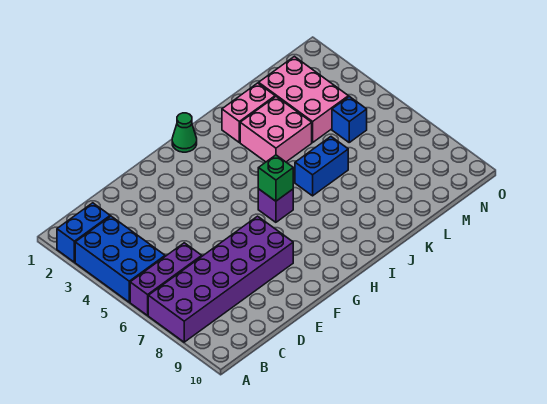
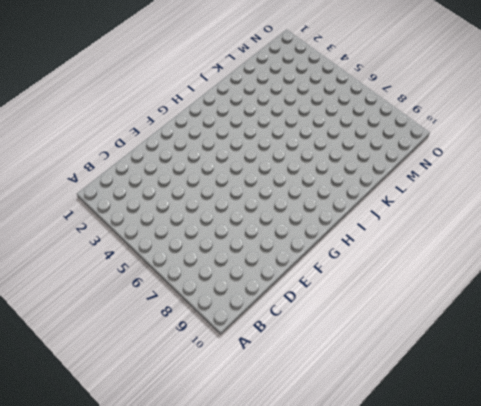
none -> blue brick A2:B2 level 1
none -> blue brick A3:B5 level 1
none -> purple brick A6:C6 level 1

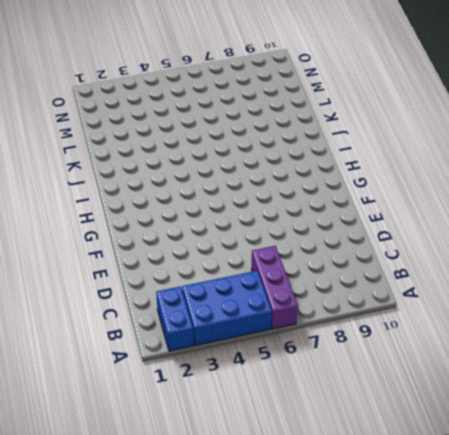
none -> purple brick A7:F8 level 1
none -> green cone H1 level 1
none -> purple brick H6 level 1

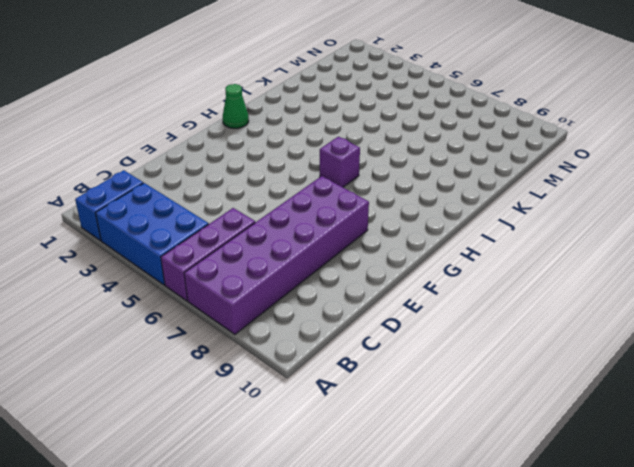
none -> pink brick J2:K2 level 1
none -> pink brick J3:K4 level 1
none -> blue brick J6:K6 level 1

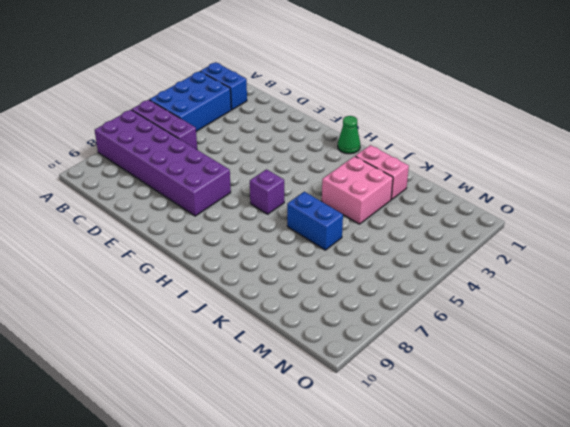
none -> pink brick L2:M4 level 1
none -> blue brick M5 level 1
none -> green brick H6 level 2

